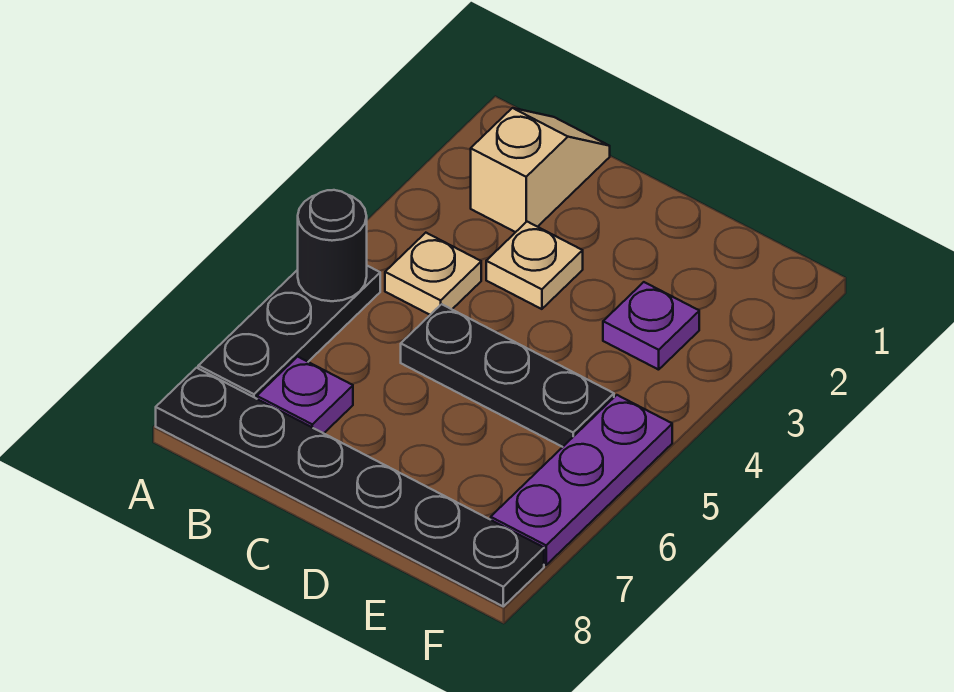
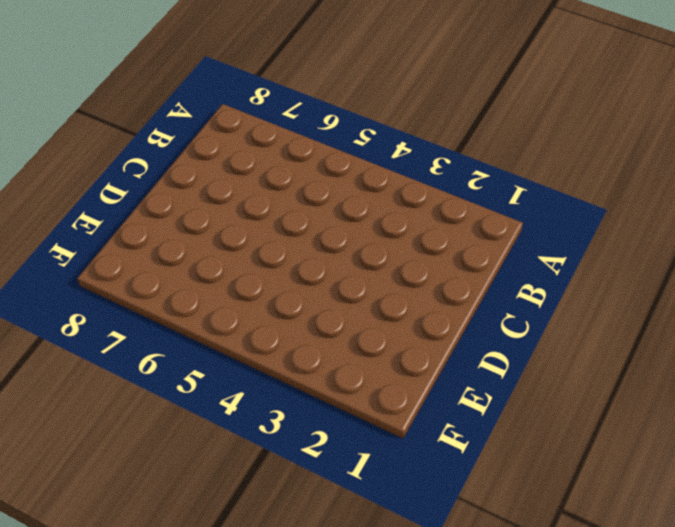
none -> black plate A5:A7 level 1
none -> black plate A8:F8 level 1

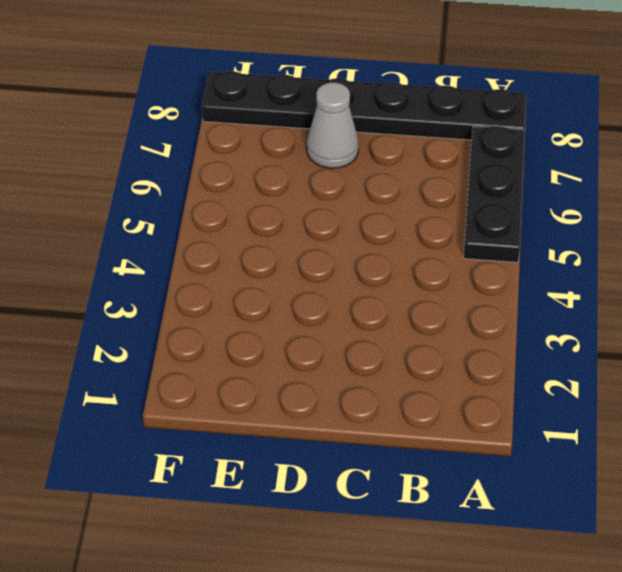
grey cone D7 level 1 -> none
none -> tan slope B1:B2 level 1 top 2
none -> tan plate B4 level 1

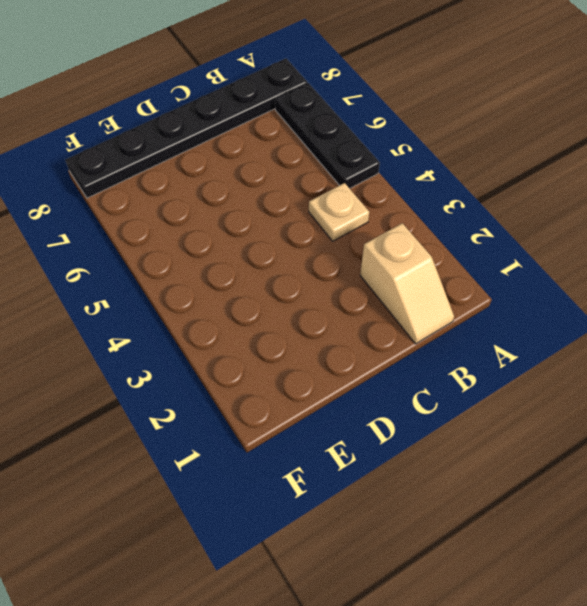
none -> purple plate B7 level 1
none -> tan plate C3 level 1

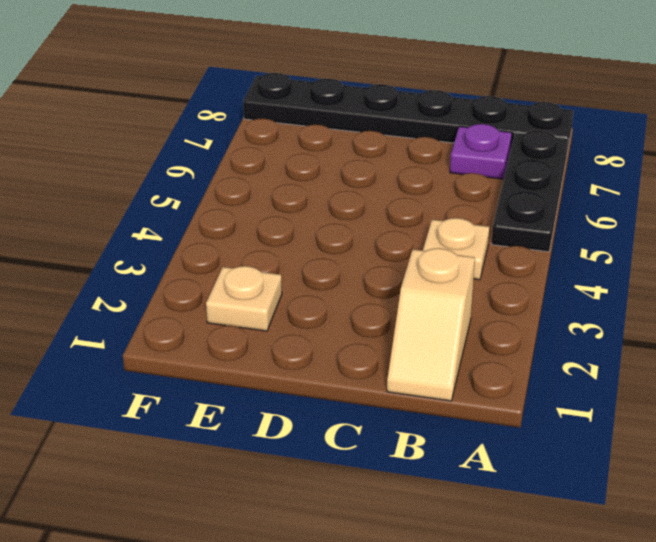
tan plate E2 level 1 -> tan plate C3 level 1
none -> black plate C5:E5 level 1
none -> purple plate E3 level 1

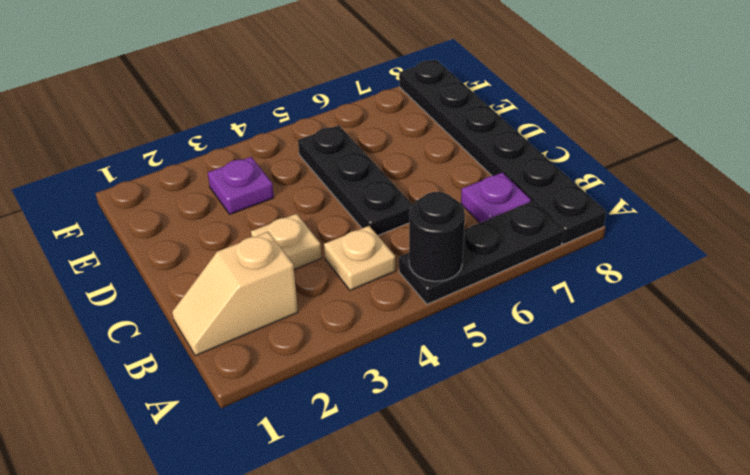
none -> purple plate F5:F7 level 1

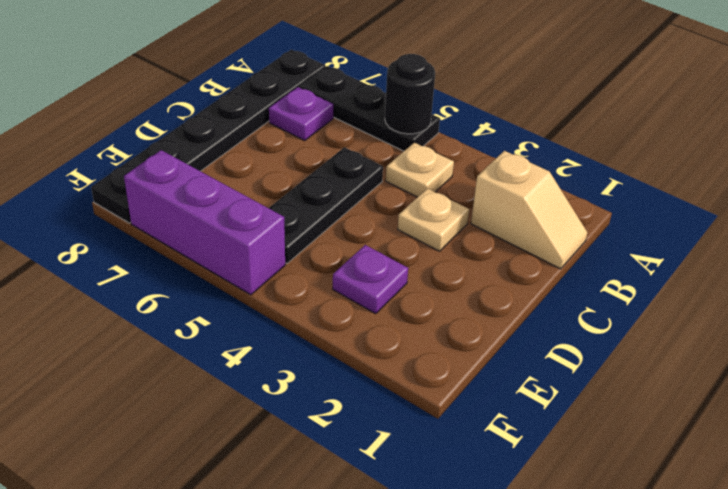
purple brick F5:F7 level 1 -> purple plate F5:F7 level 1

